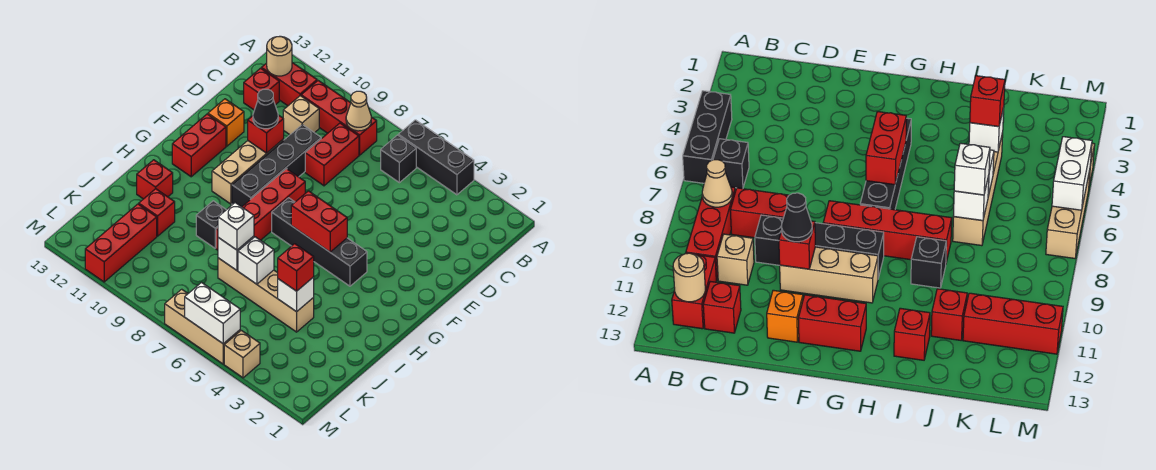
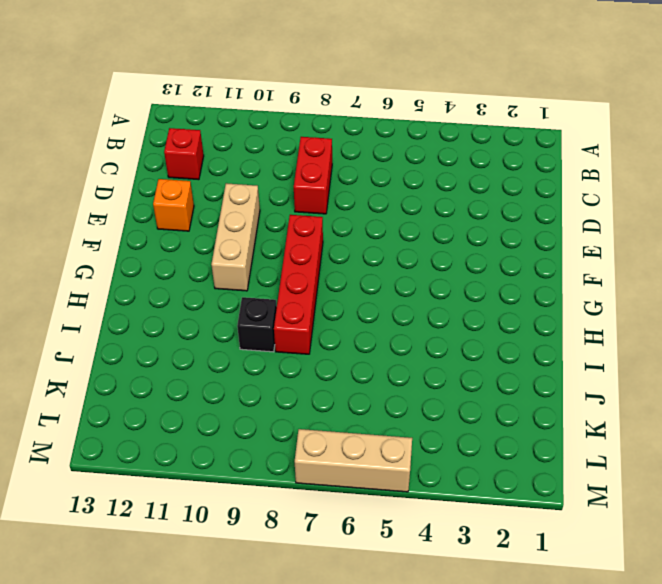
none -> black brick A4:A6 level 1
none -> black brick B6 level 1
none -> red brick B8:B10 level 1
none -> red brick B11:B12 level 1

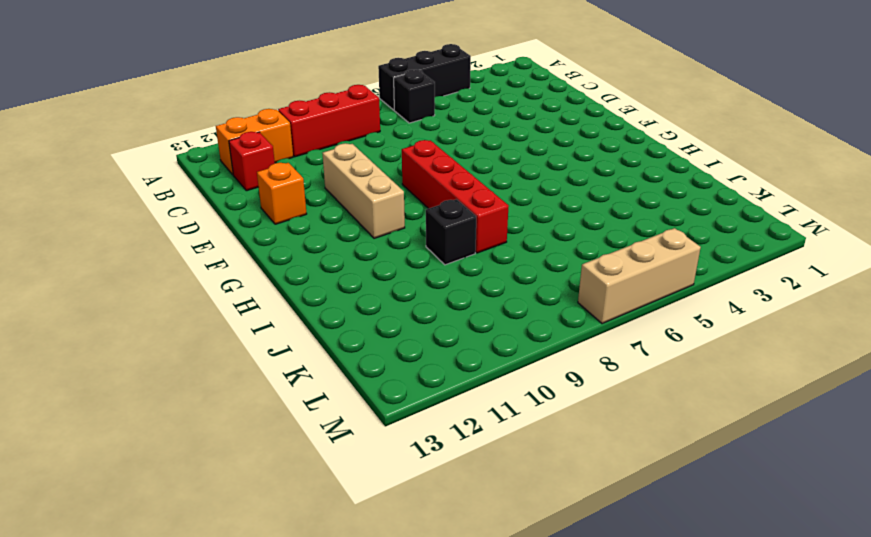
orange brick B11:B12 level 1 -> red brick B11:B12 level 1
none -> red brick C8:D8 level 1
none -> tan brick C10 level 1
none -> black brick D9:G9 level 1
none -> red brick F12:G12 level 1

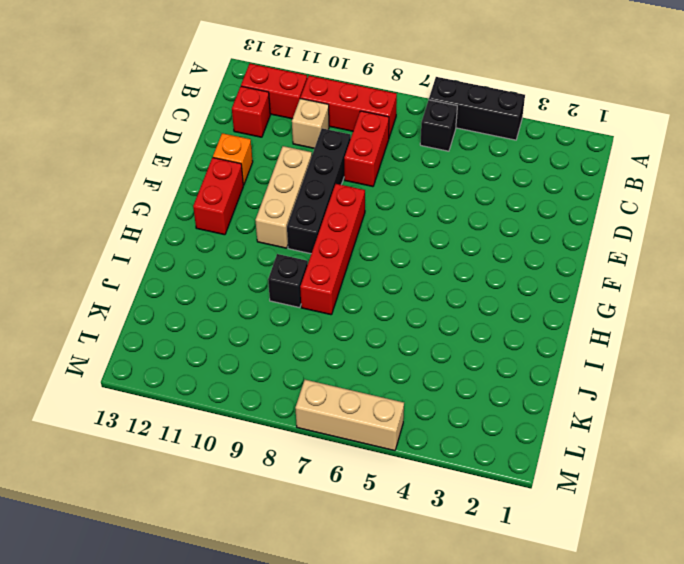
none -> black brick G4:G7 level 1
none -> red brick I12 level 1
none -> tan brick J4:J7 level 1
none -> red brick J11 level 1

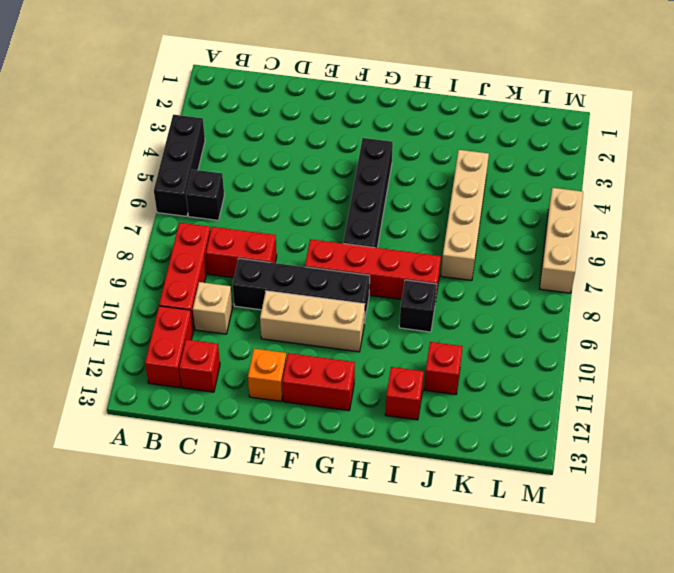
none -> red brick K11:M11 level 1
none -> tan brick M4 level 1
none -> tan cone B8 level 2
none -> tan round brick B12 level 2

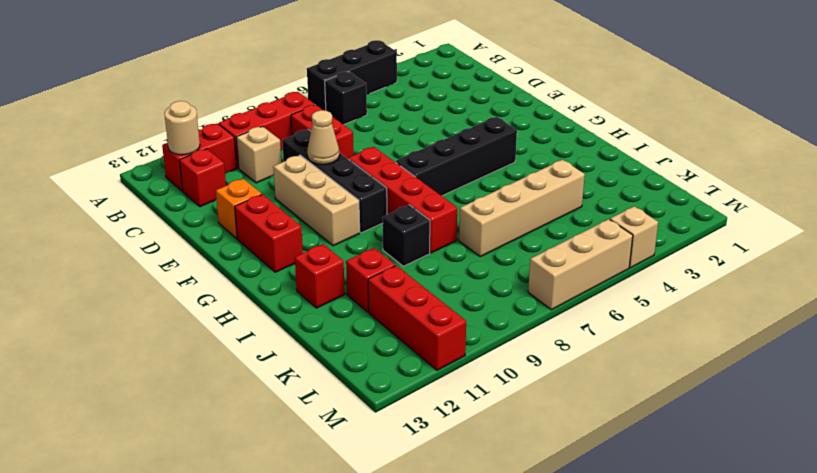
tan cone E9 level 2 -> tan cone B8 level 2
none -> red brick E10 level 2
none -> red brick G5:G6 level 2
none -> white brick J4 level 2
none -> white brick J6 level 2

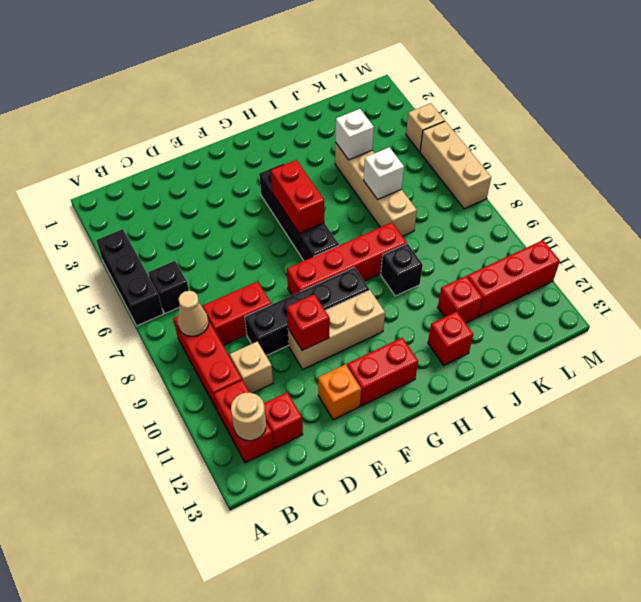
none -> white brick J7 level 2
none -> white brick M5:M6 level 2
none -> black cone E10 level 3
none -> red brick J4 level 3

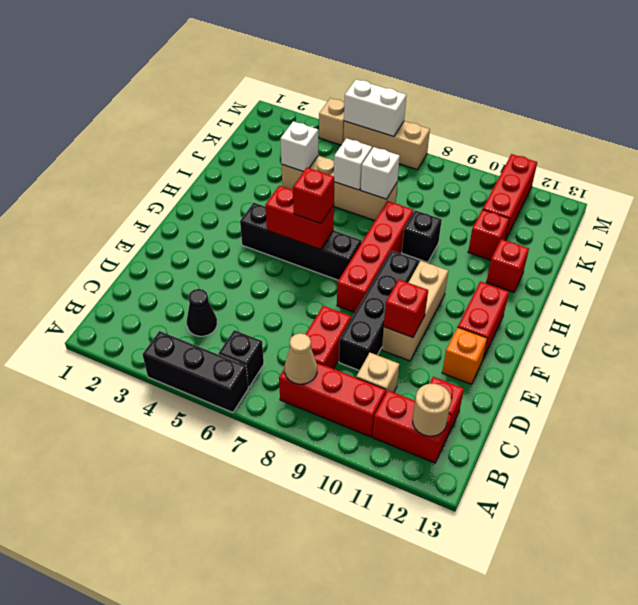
black cone C4 level 1 -> black cone E10 level 3
red brick G6 level 3 -> red brick J4 level 3
none -> white brick J7 level 3

